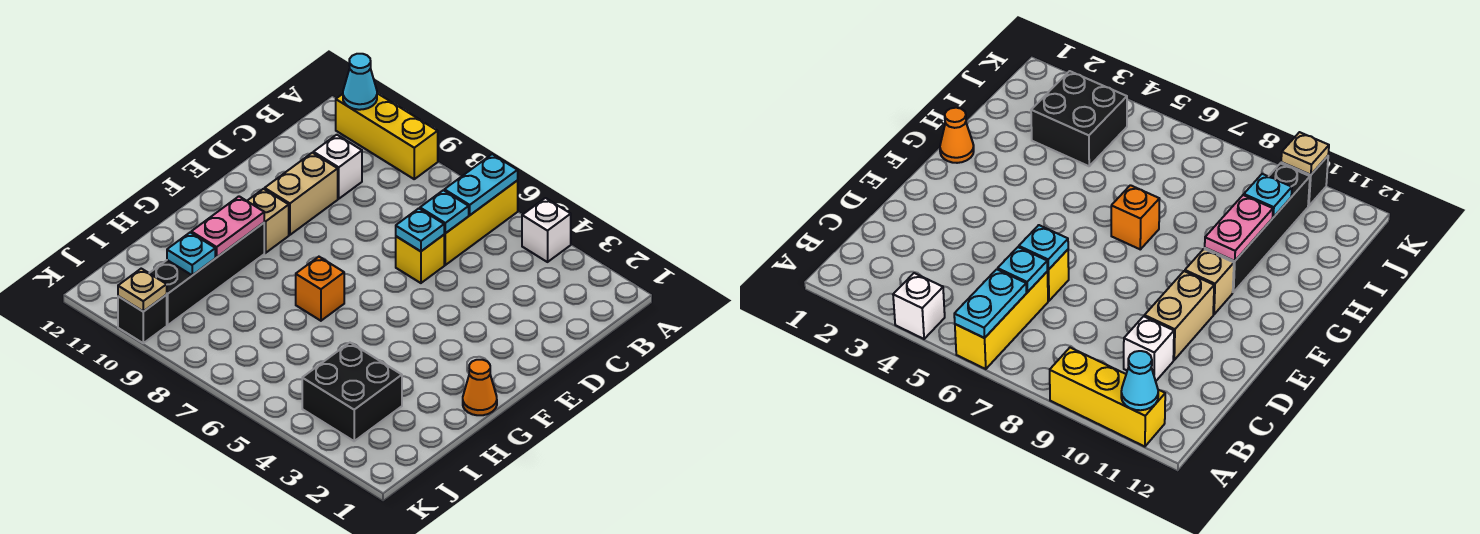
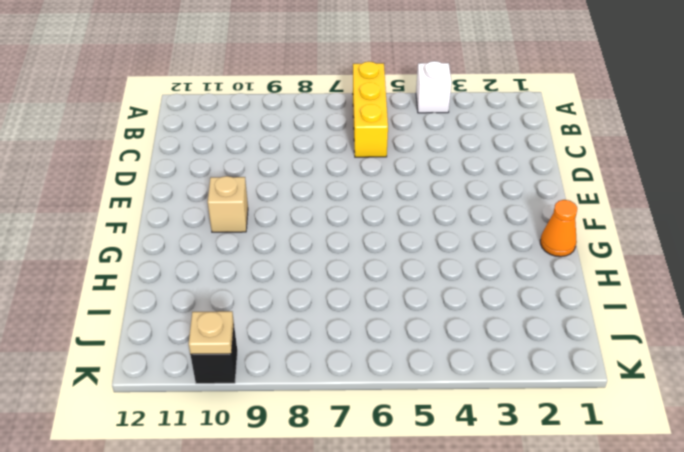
none -> yellow brick A9:A11 level 1
none -> white brick C10 level 1
none -> yellow brick D6 level 1

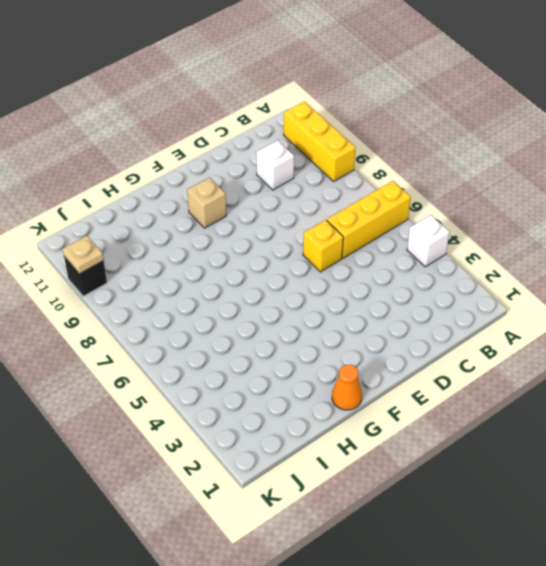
none -> tan brick D10:E10 level 1
none -> orange brick G7 level 1
none -> black brick G10:J10 level 1

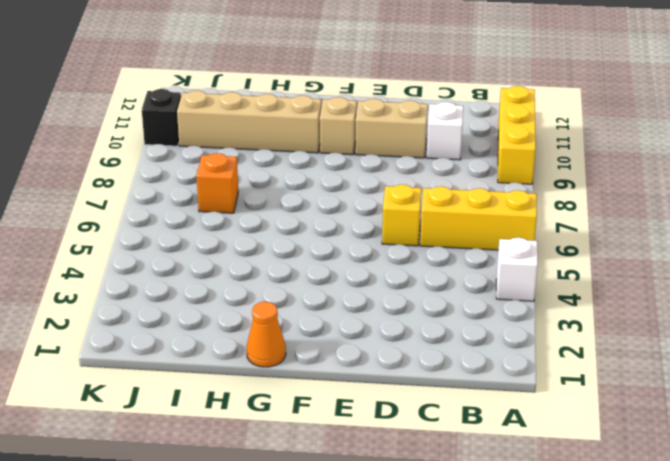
tan brick G10:J10 level 1 -> black brick G10:J10 level 1
orange brick I7 level 1 -> orange brick G7 level 1
none -> black brick I3:J4 level 1
none -> cyan plate A6:B6 level 2
none -> cyan cone A11 level 2

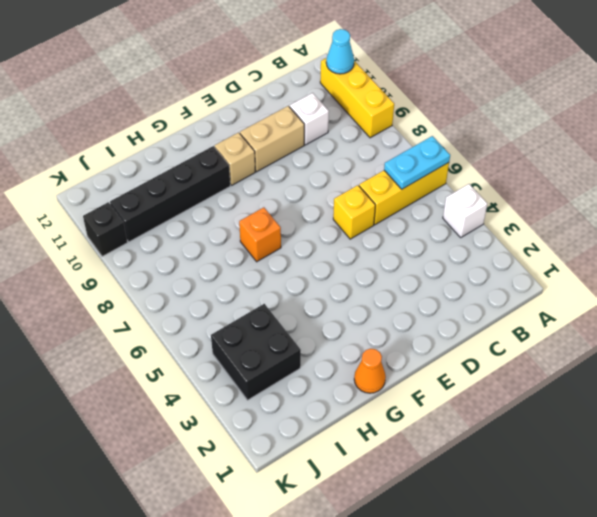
none -> cyan plate C6 level 2
none -> cyan plate D6 level 2
none -> pink plate G10:H10 level 2

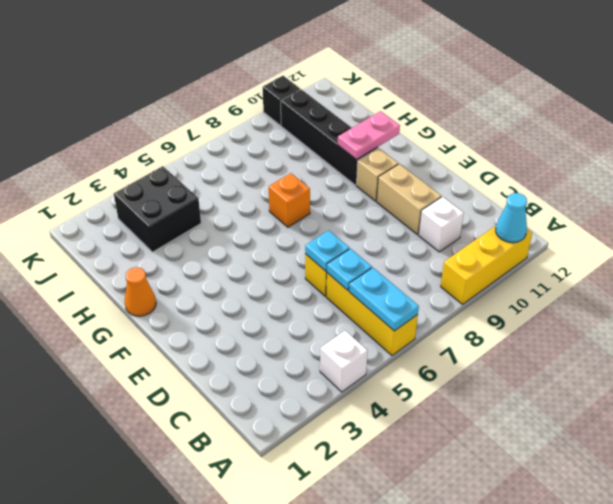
pink plate G10:G11 level 2 -> pink plate G10:H10 level 2
none -> cyan plate I10 level 2
none -> tan plate K10 level 2

